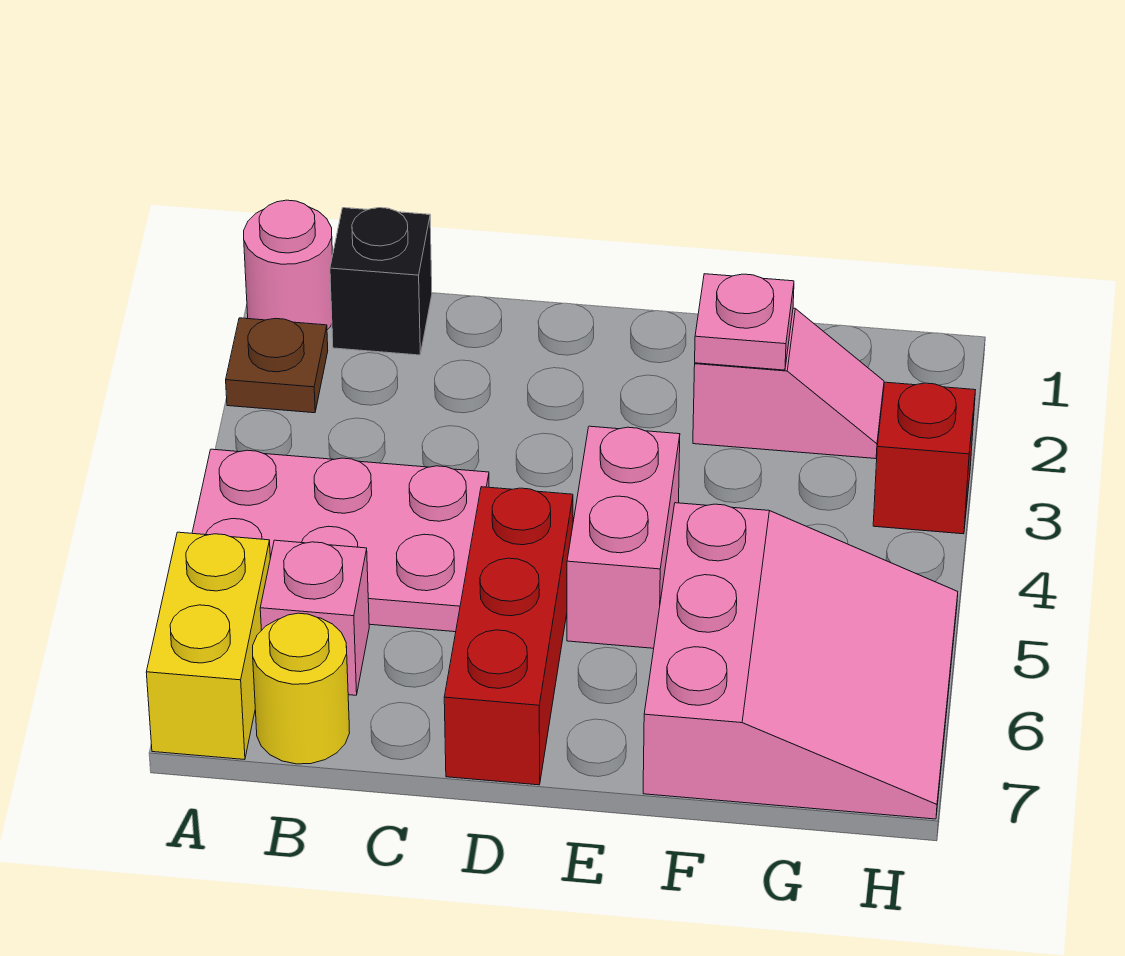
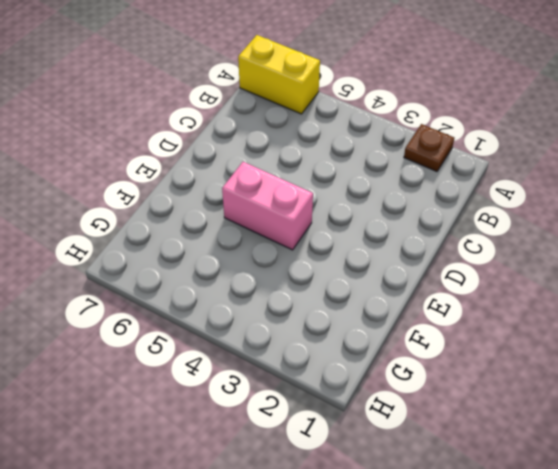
none -> pink round brick A1 level 1
none -> pink plate A4:C5 level 1
none -> black brick B1 level 1

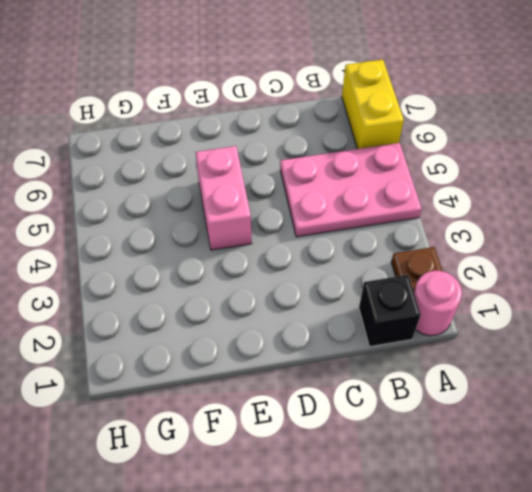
none -> pink brick B6 level 1
none -> yellow round brick B7 level 1
none -> red brick D5:D7 level 1

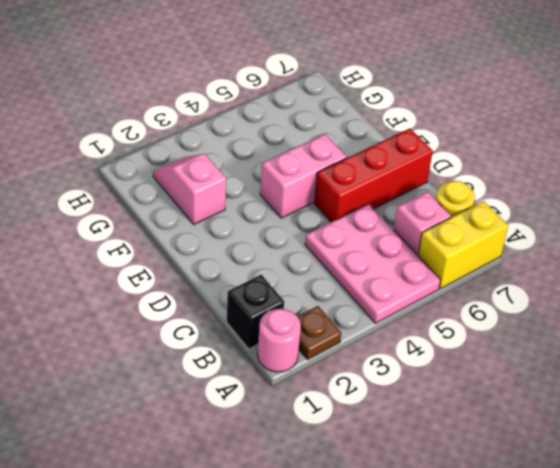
none -> pink slope F5:H7 level 1 top F
none -> red brick H3 level 1
none -> pink plate F2 level 2

